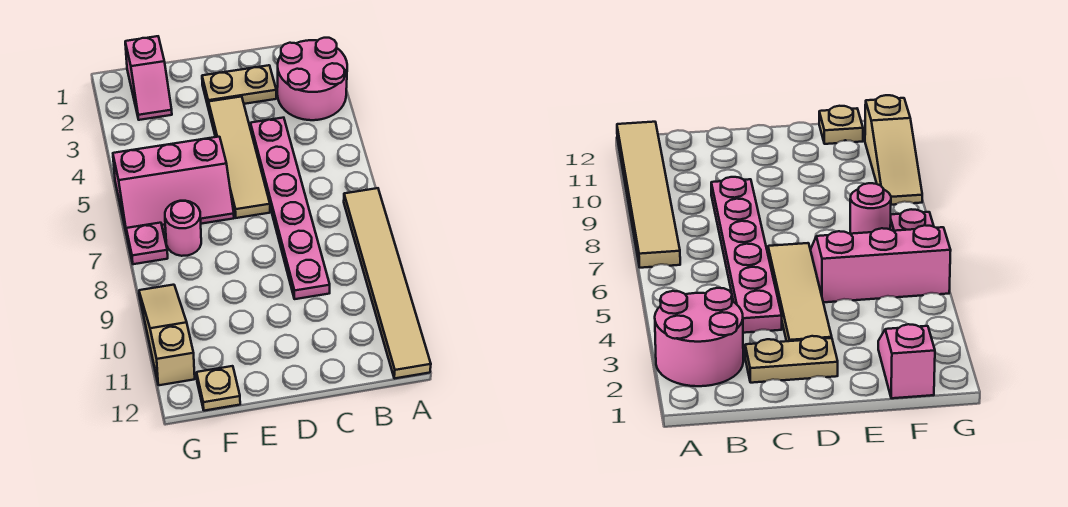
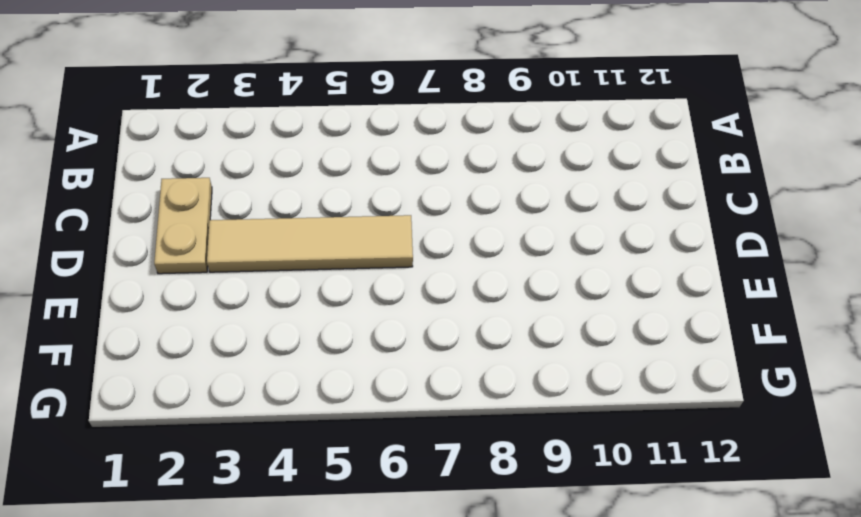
none -> pink round brick A2:B3 level 1
none -> tan tile A7:A12 level 1

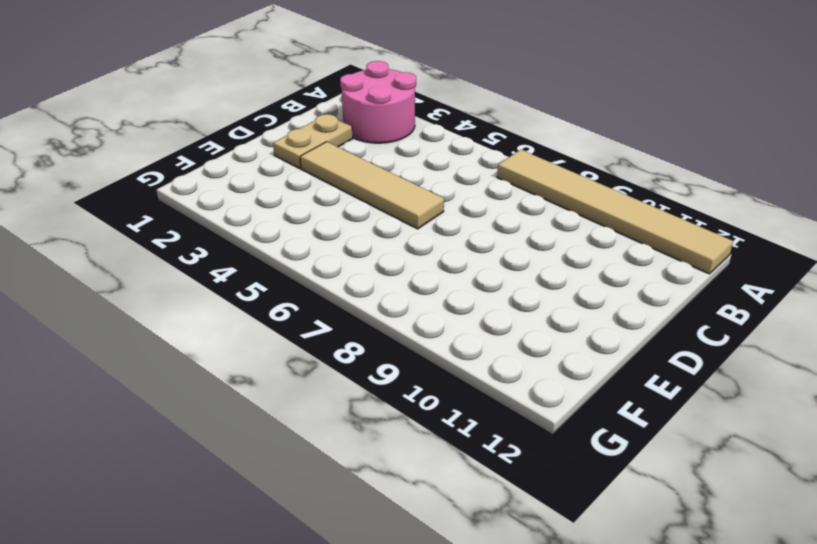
none -> pink plate C4:C9 level 1
none -> pink slope E5:G6 level 1 top 5

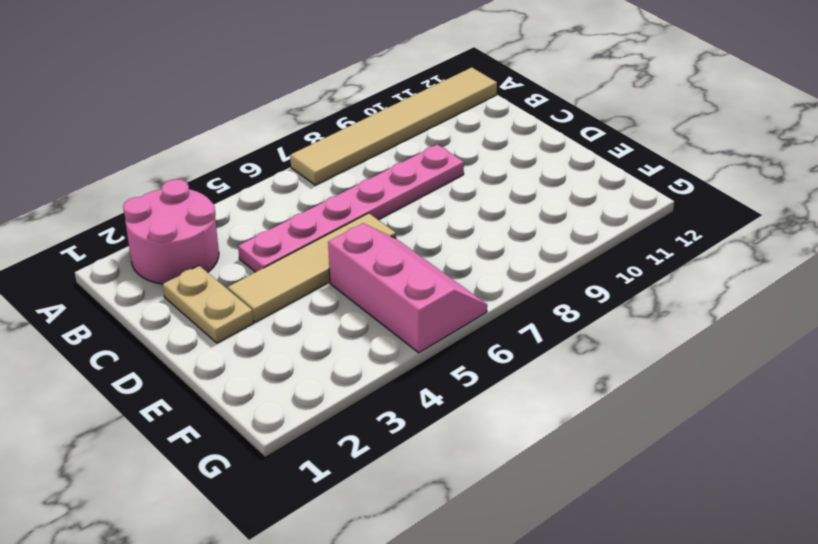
none -> pink slope F1:F2 level 1 top 1
none -> pink round brick F7 level 1

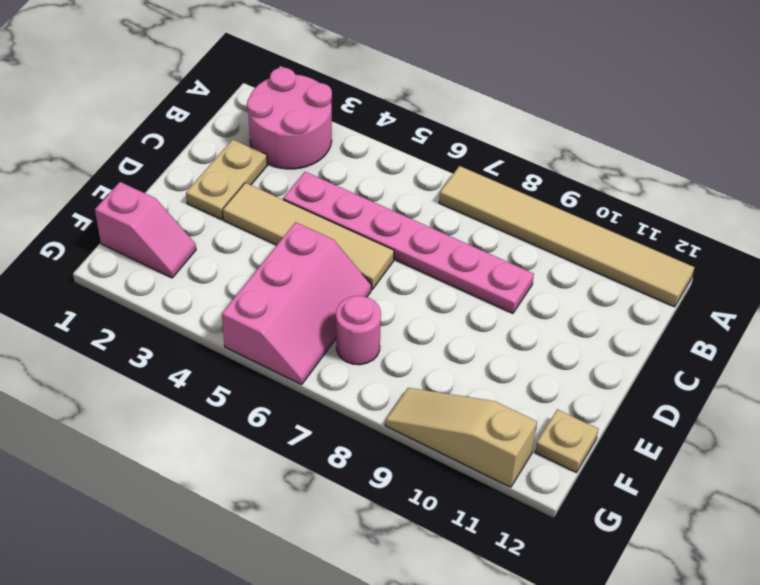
none -> pink plate G7 level 1

